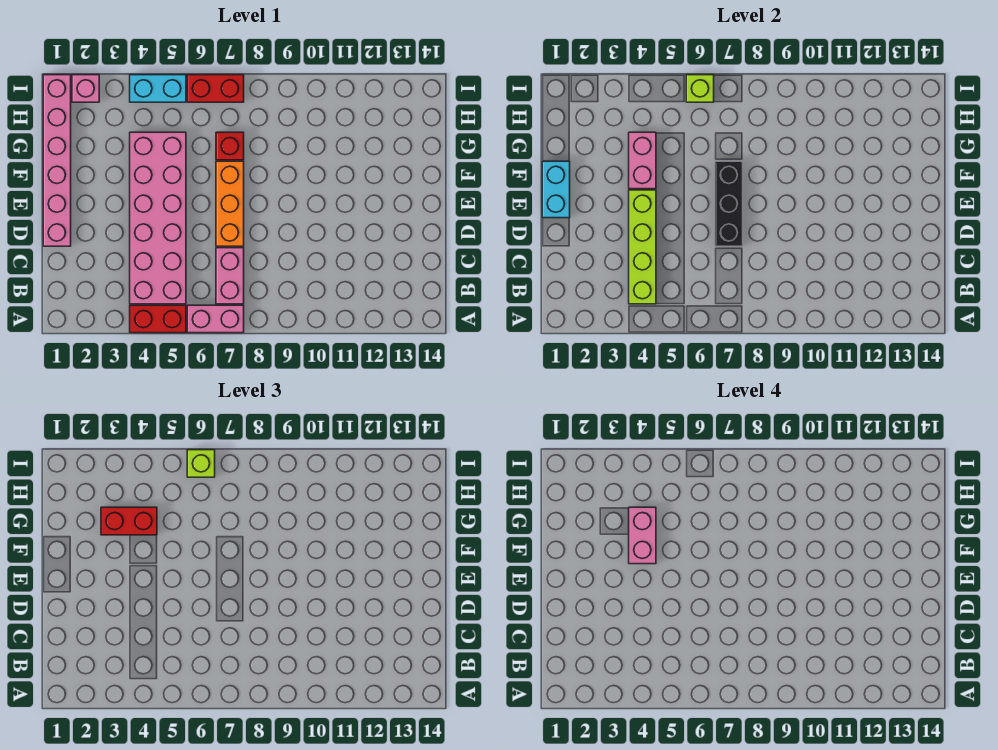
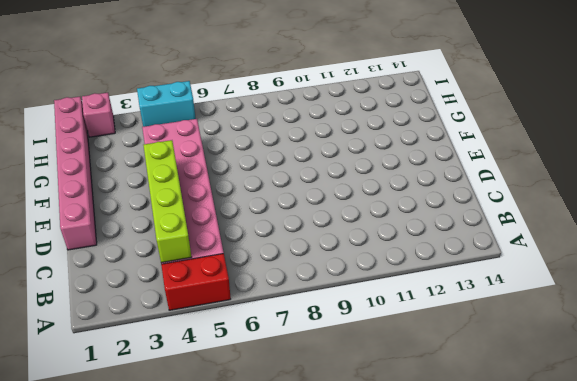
none -> pink brick A6:A7 level 1
none -> pink brick B7:C7 level 1
none -> orange brick D7:F7 level 1

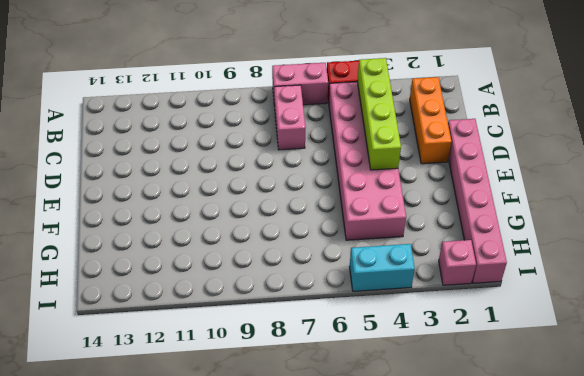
orange brick B2:D2 level 1 -> orange brick D7:F7 level 1
none -> red brick G7 level 1
none -> red brick I6:I7 level 1
none -> black brick D7:F7 level 2

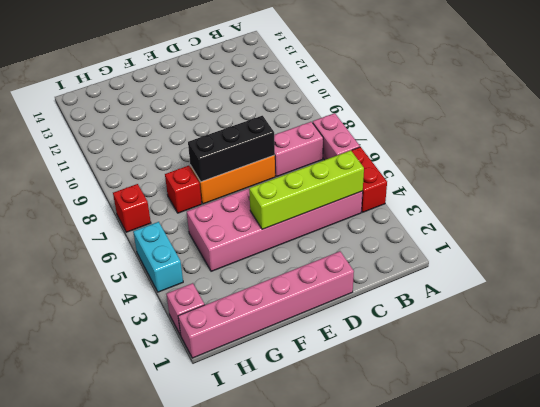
red brick I7 level 1 -> red brick I6:I7 level 1
none -> cyan brick E1:F1 level 2
none -> pink brick F4:G4 level 2
none -> lime brick I6 level 2

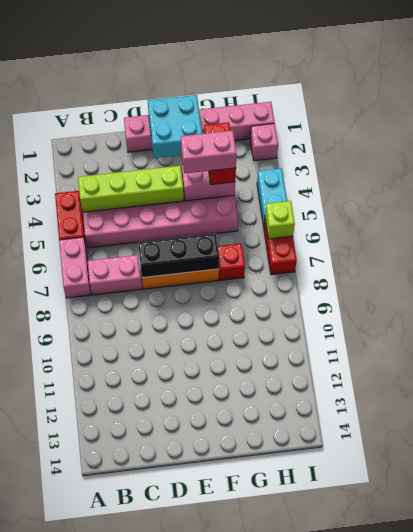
cyan brick E1:F2 level 2 -> cyan brick E1:F1 level 2
none -> lime brick I6 level 3

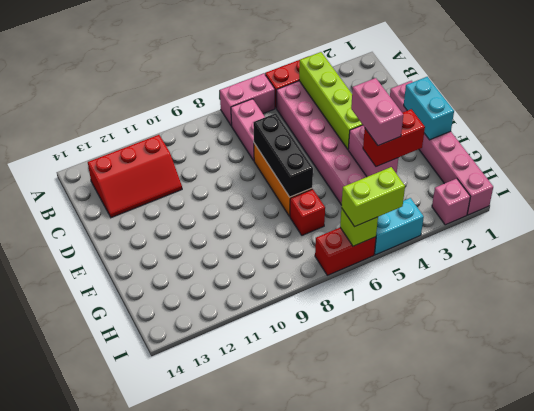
red slope B11:C13 level 1 top B -> none
lime brick I5:I6 level 3 -> lime brick I6 level 3

